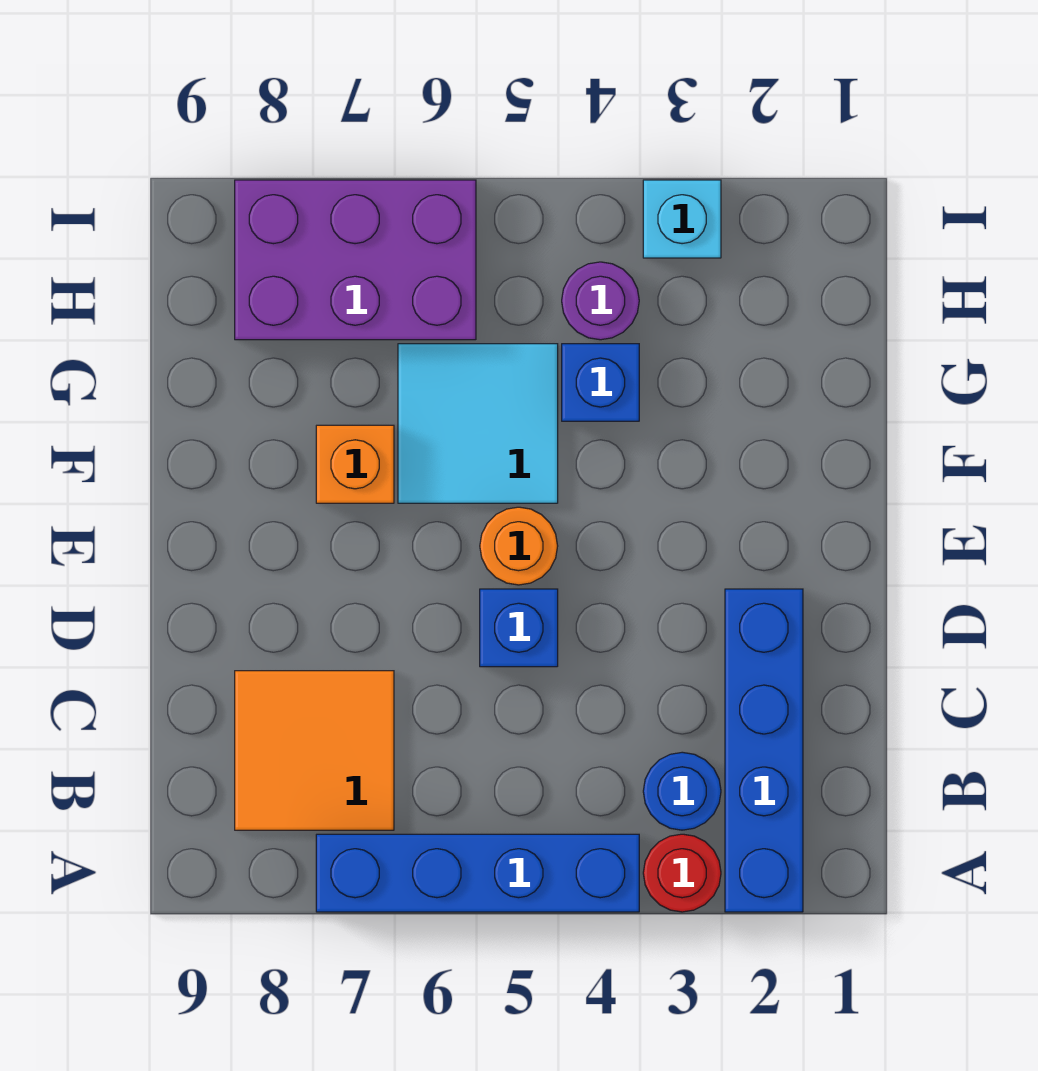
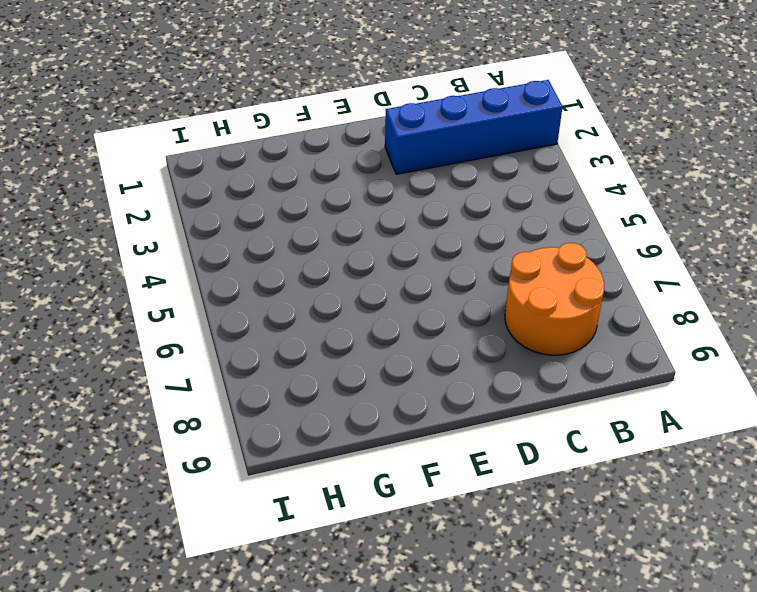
orange round brick B7:C8 level 1 -> orange tile B7:C8 level 1
none -> red round brick A3 level 1
none -> blue brick A4:A7 level 1
none -> blue round brick B3 level 1

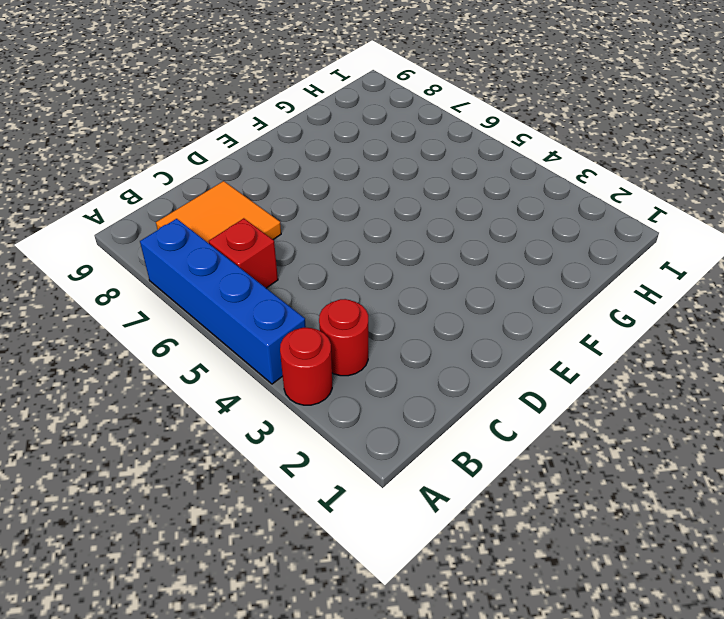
red round brick B3 level 1 -> blue round brick B3 level 1
red brick B6 level 1 -> none
none -> blue brick A2:D2 level 1
none -> blue brick D5 level 1
none -> orange round brick E5 level 1

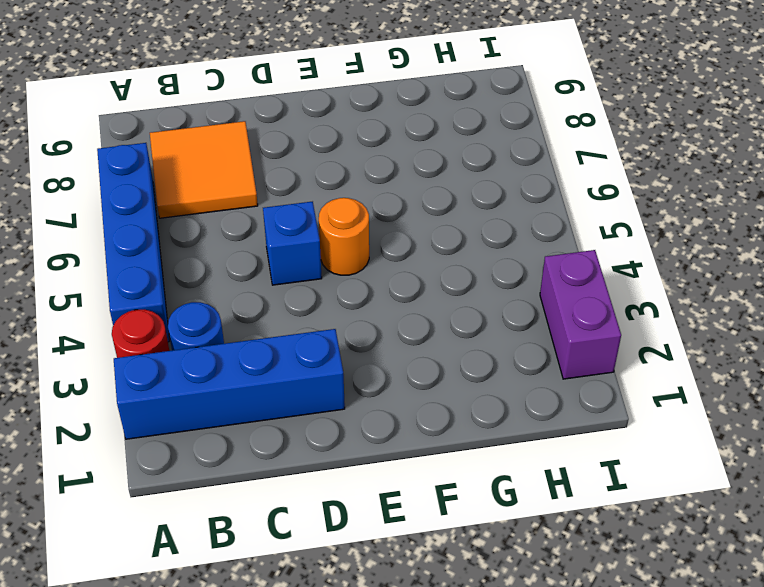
purple brick I2:I3 level 1 -> cyan brick I3 level 1
none -> cyan tile F5:G6 level 1
none -> orange brick F7 level 1
none -> blue brick G4 level 1

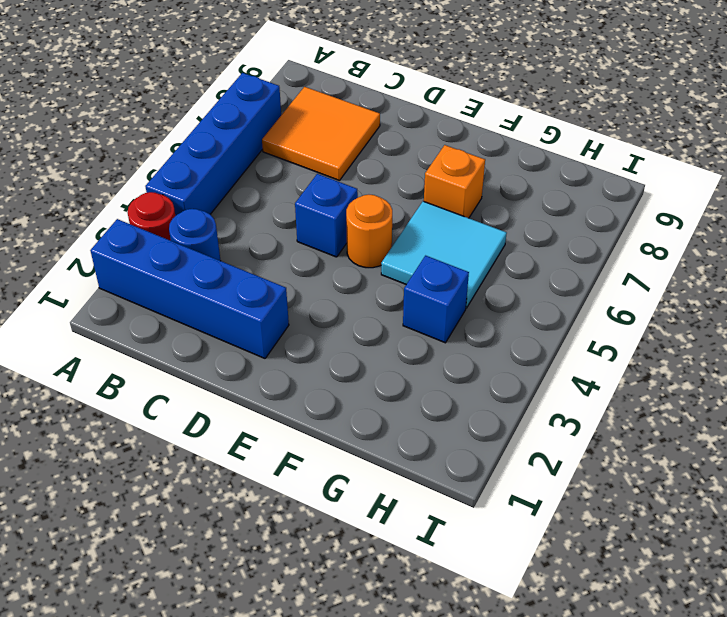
none -> purple round brick H4 level 1
none -> purple brick H6:I8 level 1
none -> cyan brick I3 level 1

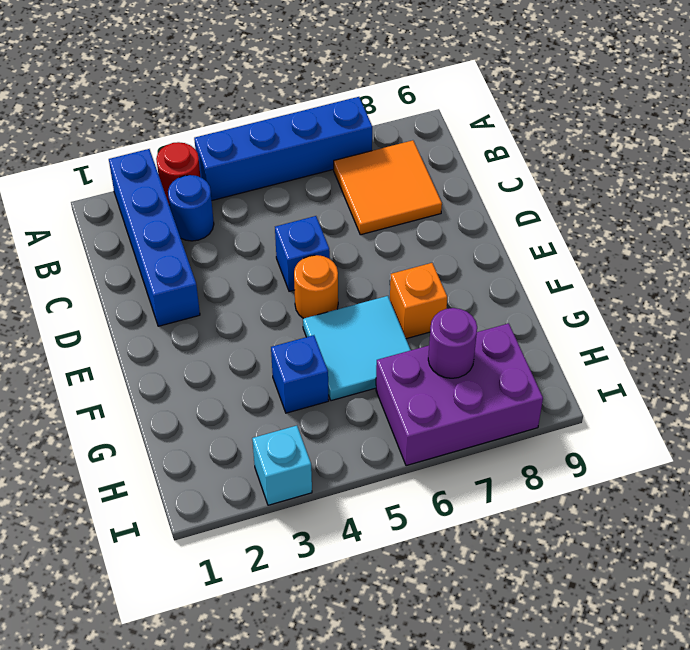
purple round brick H7 level 2 -> purple round brick H4 level 1

